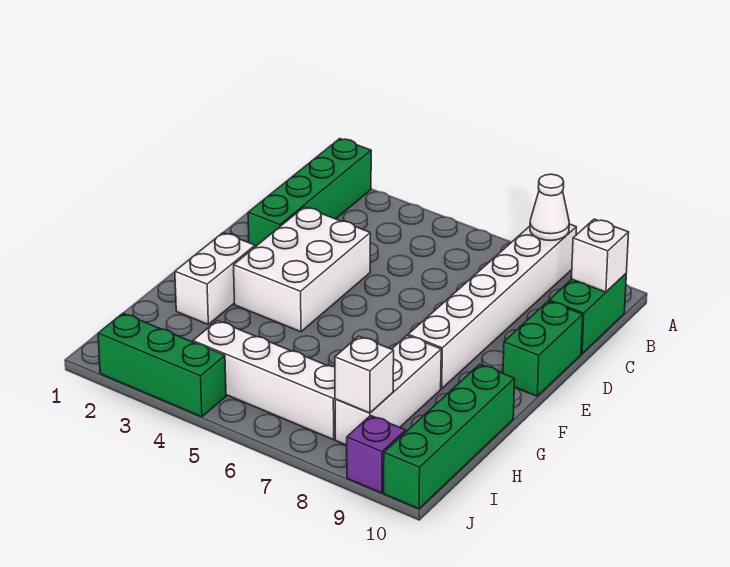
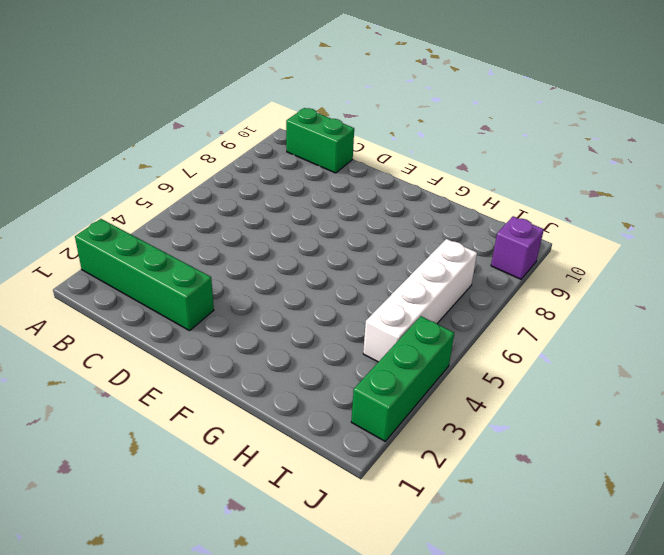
none -> white brick A8:F8 level 1
none -> white brick D3:F4 level 1
none -> green brick D10:E10 level 1

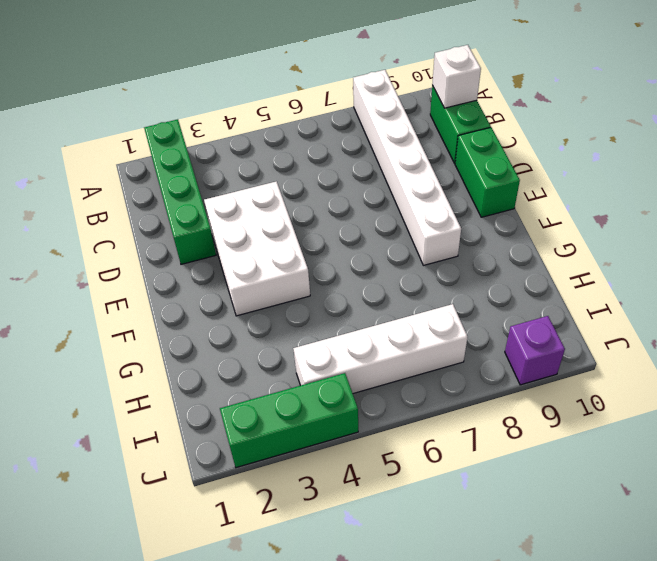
none -> white brick F2:G2 level 1
none -> white brick G8:I8 level 1
none -> green brick G10:J10 level 1

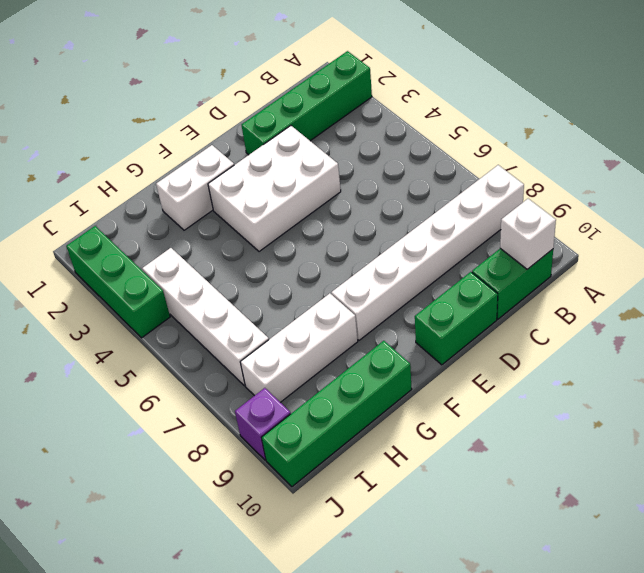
none -> white cone A8 level 2
none -> white brick I8 level 2

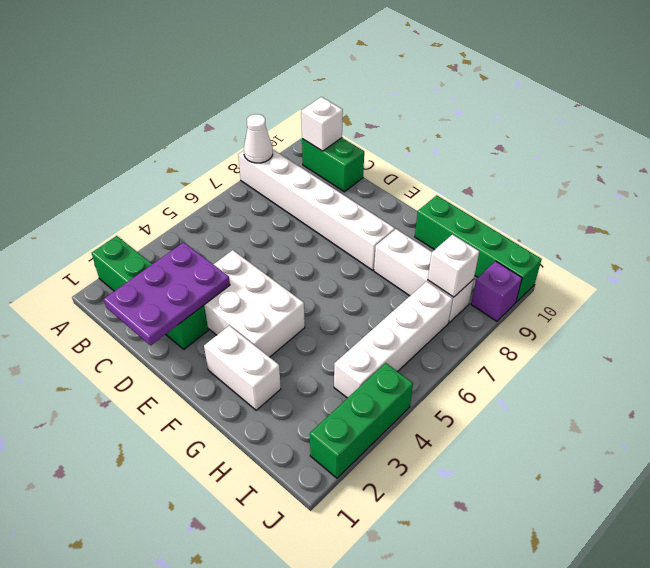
purple plate C1:D3 level 2 -> none
none -> green brick D10:E10 level 1

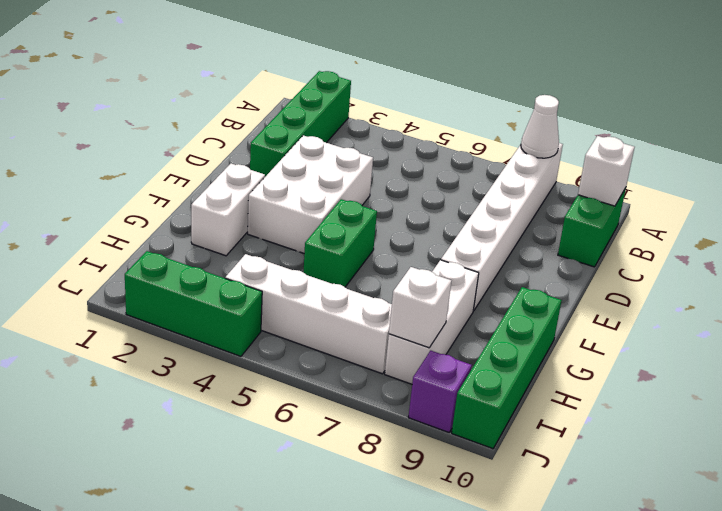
green brick F5:G5 level 1 -> green brick D10:E10 level 1

